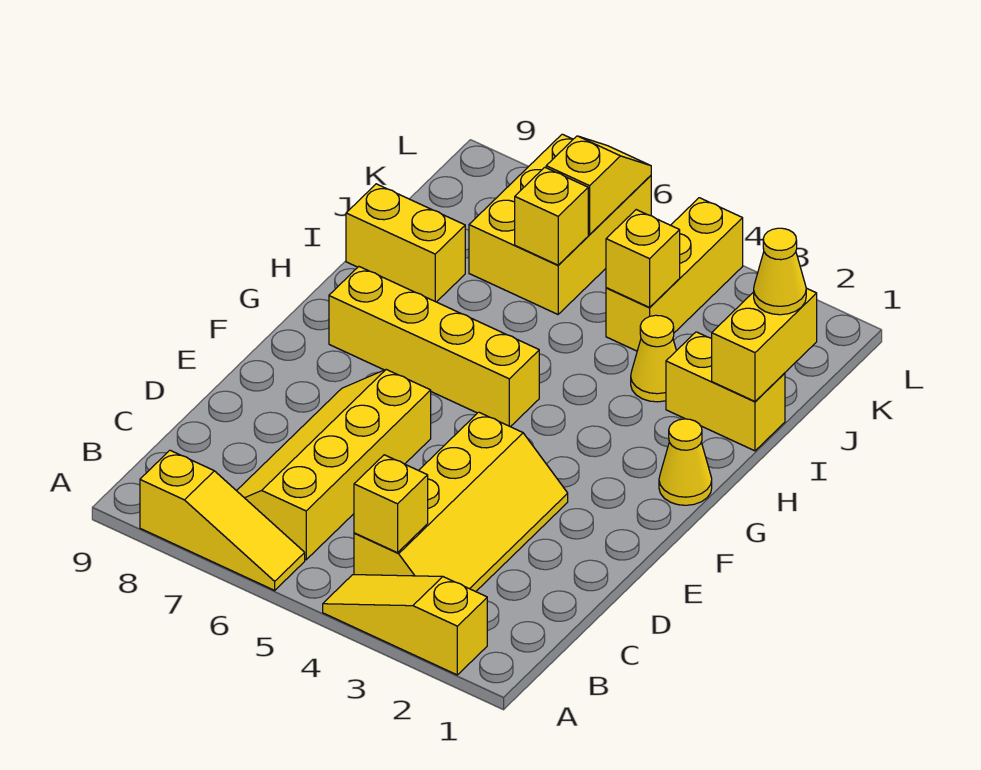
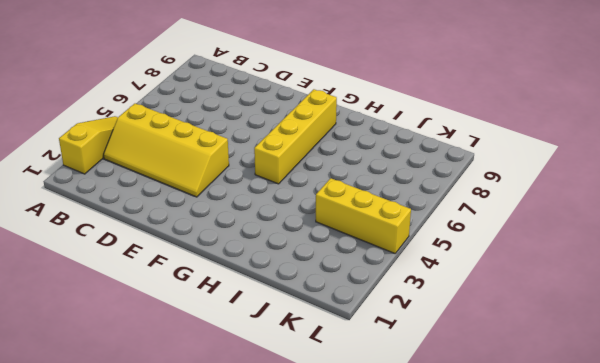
none -> yellow slope A6:A8 level 1 top 8
none -> yellow slope B6:E7 level 1 top 6
none -> yellow cone G1 level 1

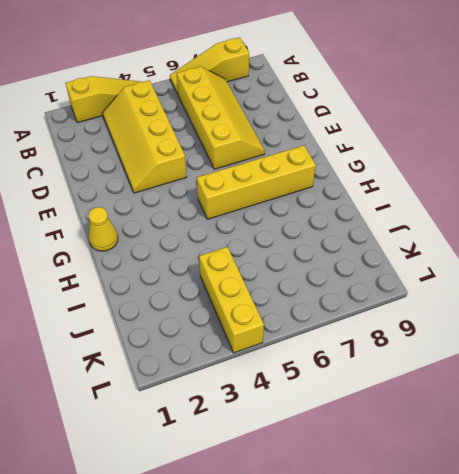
none -> yellow brick I1:I2 level 1
none -> yellow cone I3 level 1
none -> yellow brick I8:I9 level 1

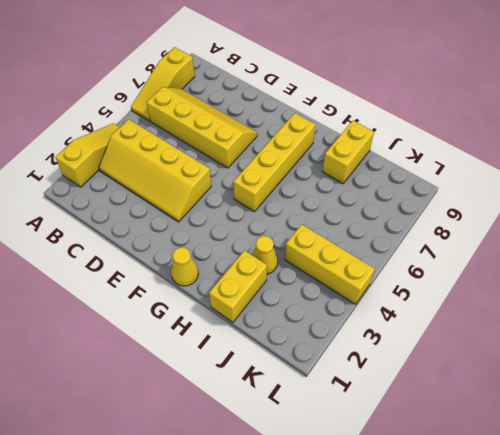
none -> yellow brick J6:L7 level 1
none -> yellow brick B4 level 2
none -> yellow brick I1:J1 level 2

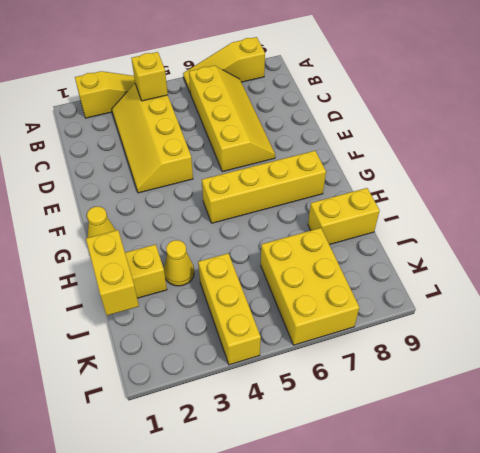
none -> yellow brick J4 level 2
none -> yellow brick J6 level 2
none -> yellow slope K6:L6 level 2 top K

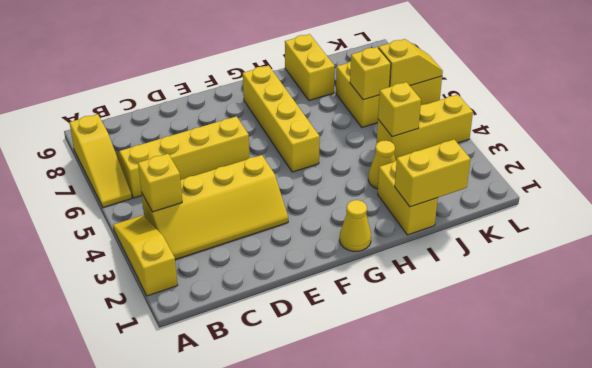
none -> yellow cone J1 level 3

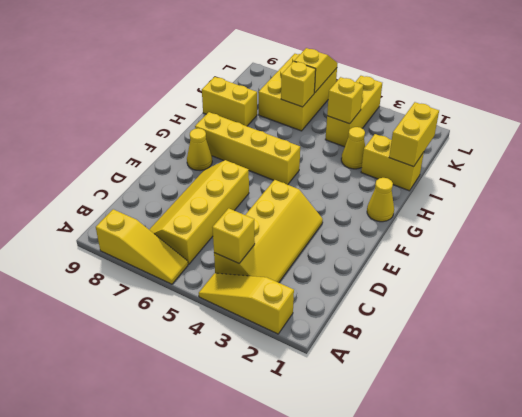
yellow cone F8 level 1 -> yellow cone J1 level 3

